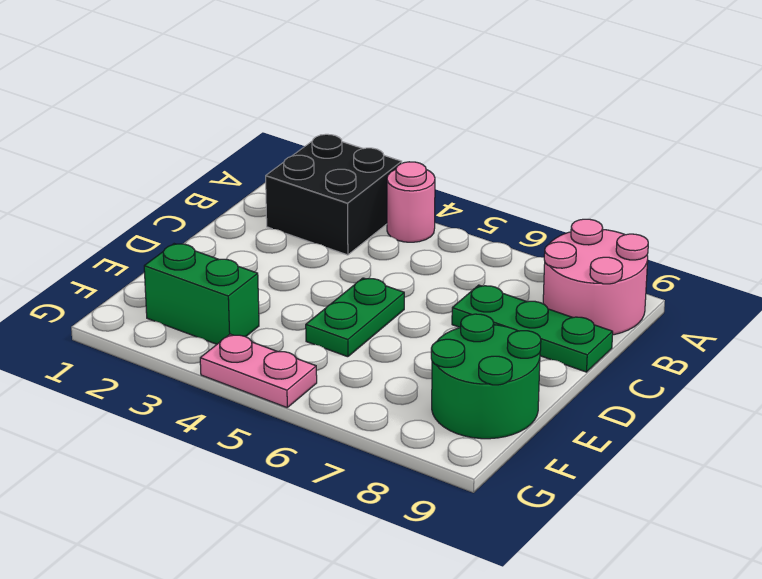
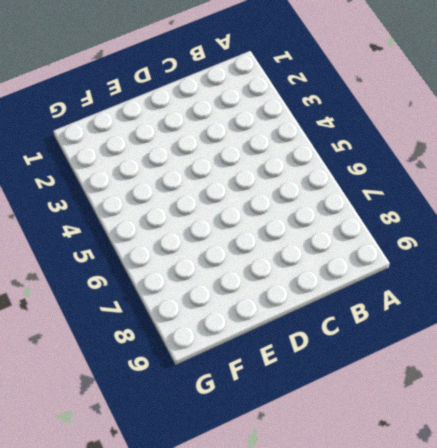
none -> black brick A2:B3 level 1
none -> pink round brick A4 level 1

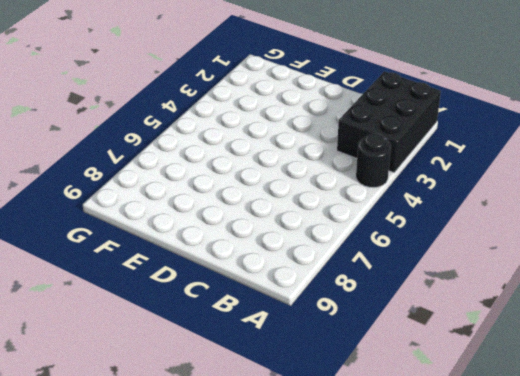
black brick A1:B3 level 1 -> black brick A2:B3 level 1
black round brick A4 level 1 -> pink round brick A4 level 1
none -> pink round brick A8:B9 level 1
none -> green plate C7:C9 level 1

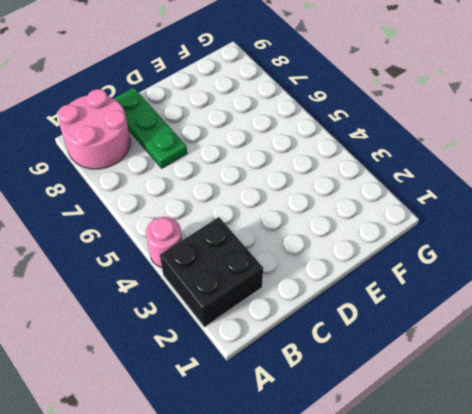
none -> green plate D5:E5 level 1
none -> green round brick E8:F9 level 1

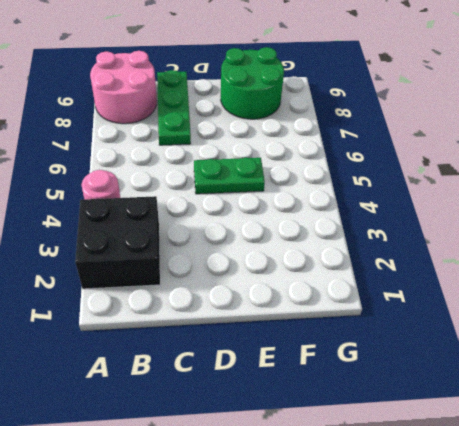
none -> green brick F2:F3 level 1
none -> pink plate G4:G5 level 1

